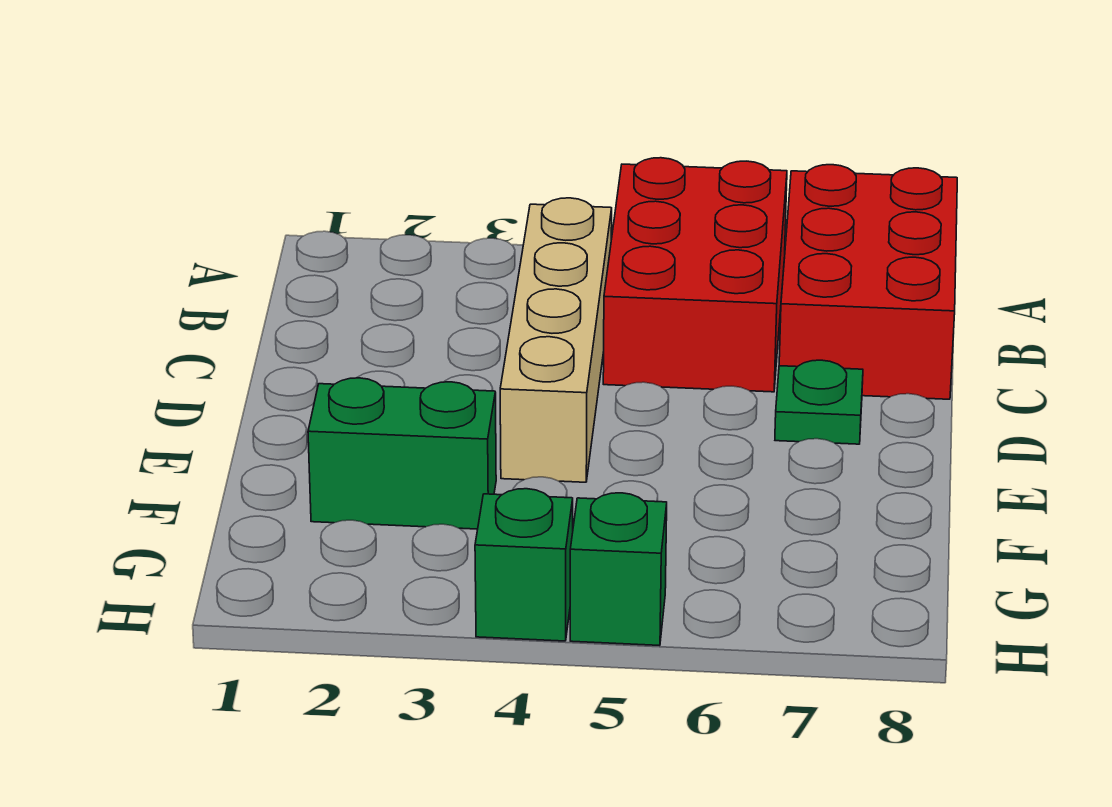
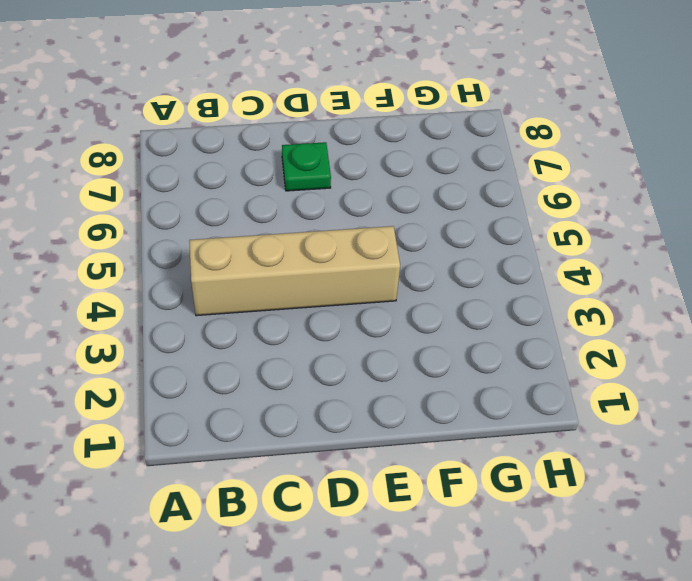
none -> red brick A5:C6 level 1
none -> red brick A7:C8 level 1

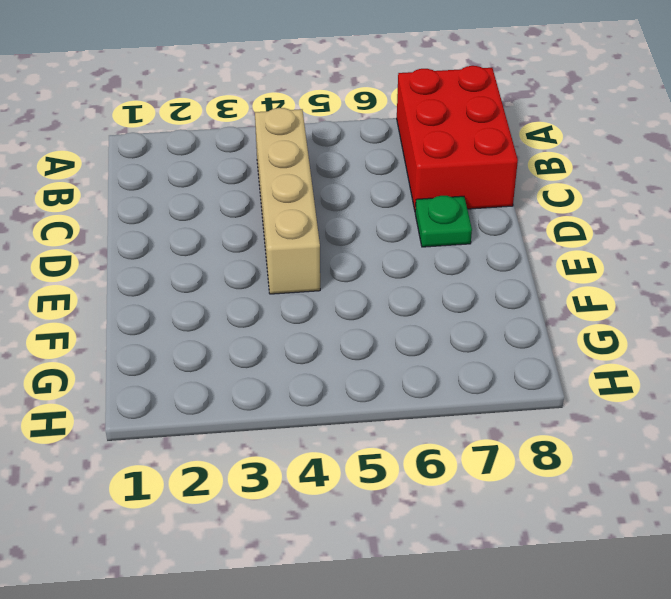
none -> red brick A5:C6 level 1
none -> green brick F2:F3 level 1

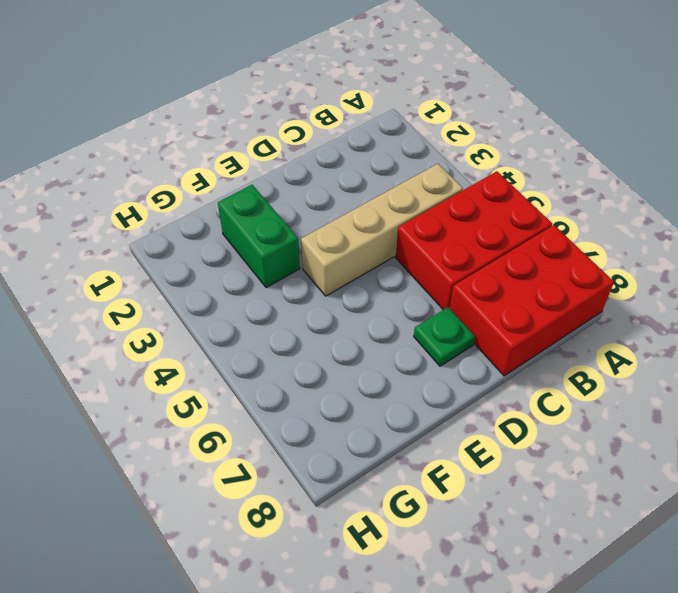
none -> green brick H4 level 1
none -> green brick H5 level 1

